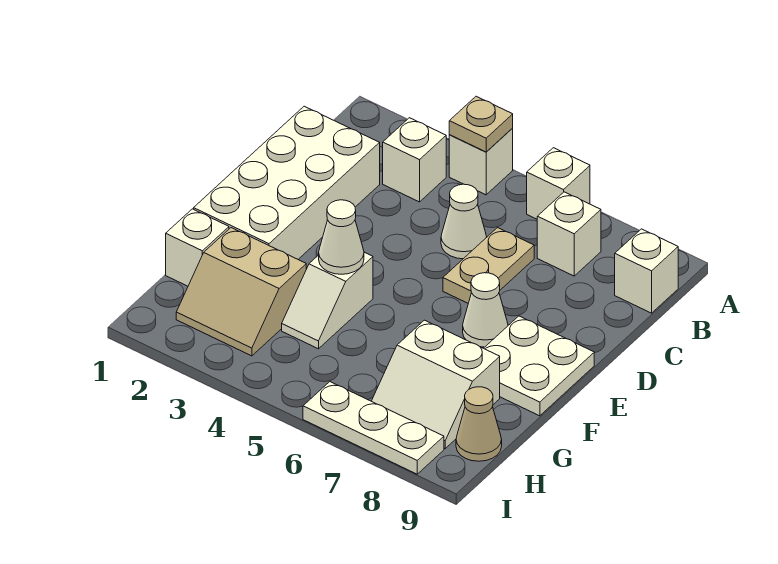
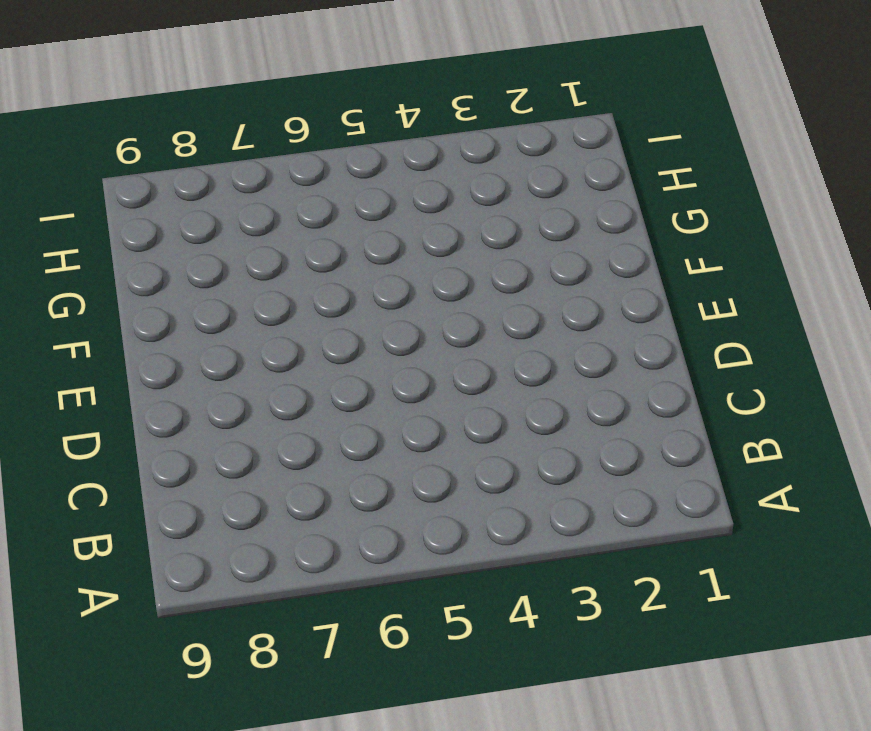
none -> white brick A4 level 1
none -> white brick A6 level 1
none -> white brick B3 level 1

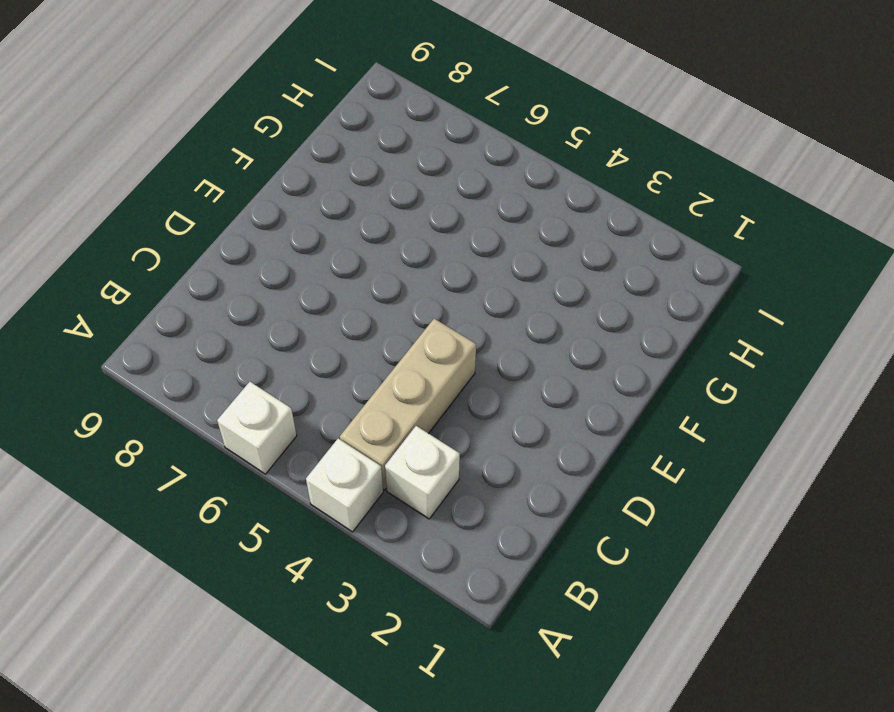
tan brick B4:D4 level 1 -> none
none -> white brick B7 level 1
none -> white brick B9 level 1
none -> white brick C1:F2 level 1

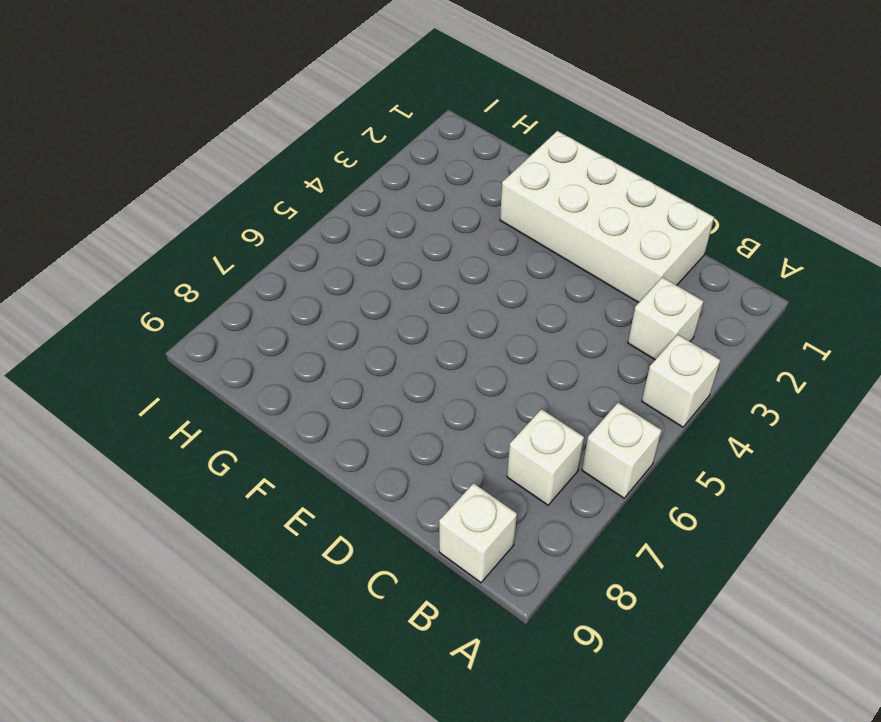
none -> white cone C5 level 1
none -> tan plate C6:D6 level 1
none -> white cone E7 level 1

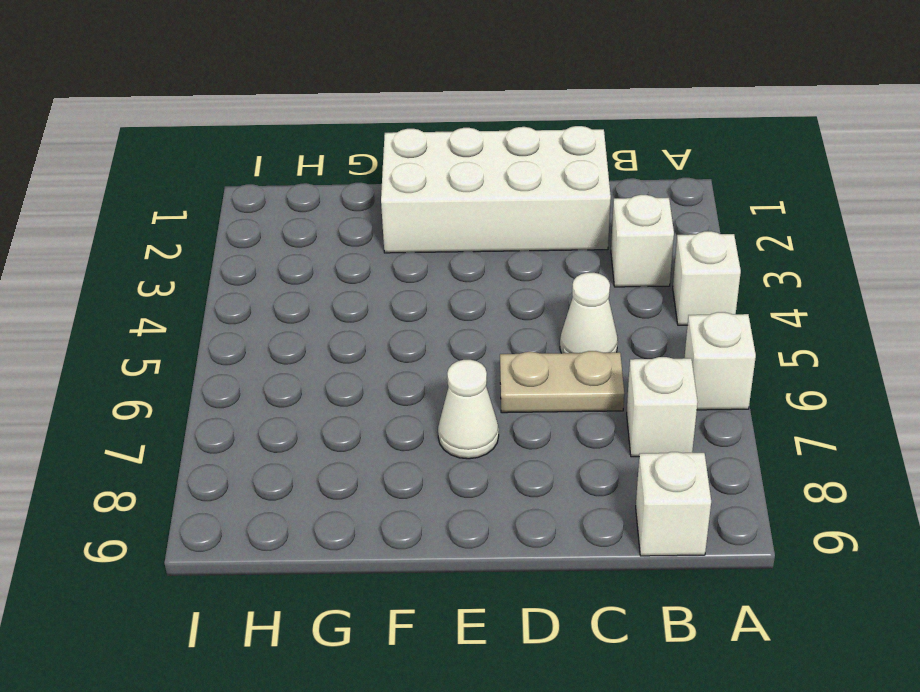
none -> white plate E8:F9 level 1
none -> white slope F4:G4 level 1 top F
none -> white brick G1 level 1

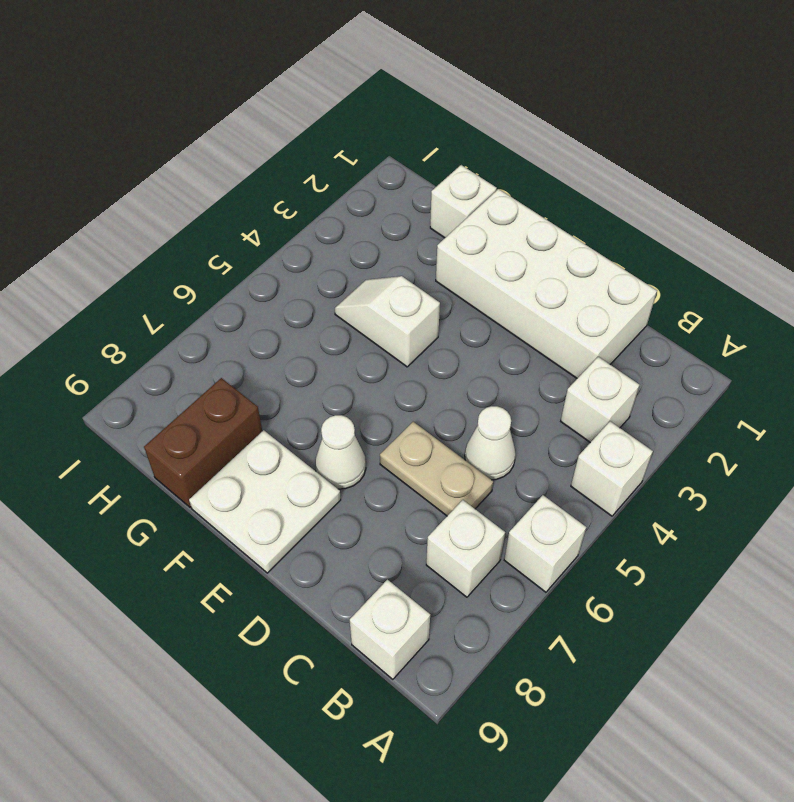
brown brick G8:G9 level 1 -> white slope G7:H8 level 1 top G
none -> tan slope G2:H3 level 1 top G
none -> tan cone H9 level 1
none -> white plate I6:I8 level 1

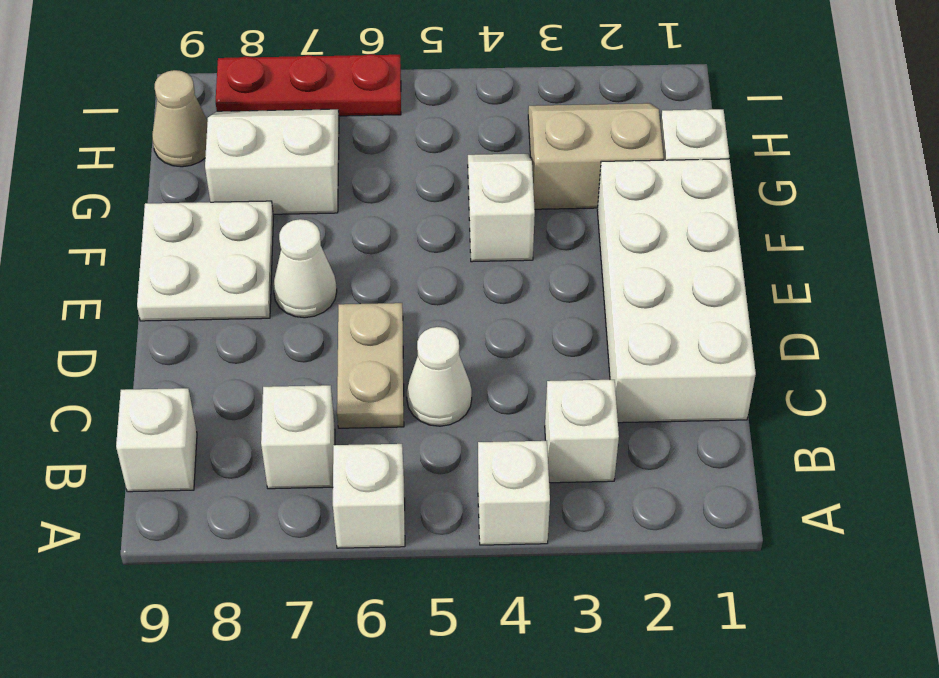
red plate I6:I8 level 1 -> white plate I6:I8 level 1
none -> tan plate A4 level 2
none -> white cone F4 level 2

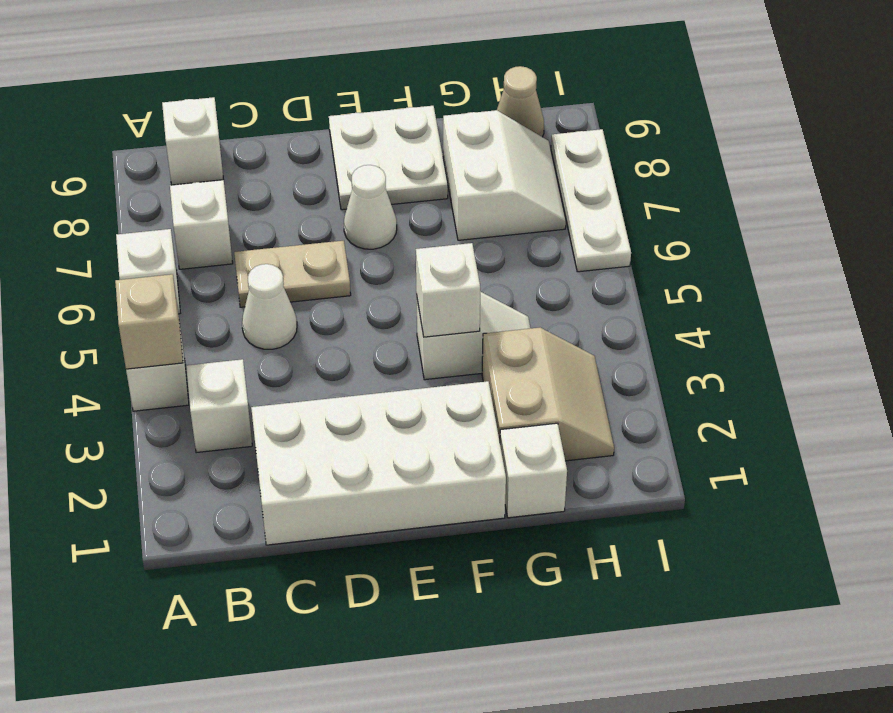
tan brick A4 level 2 -> tan plate A4 level 2
white brick F4 level 2 -> white cone F4 level 2

